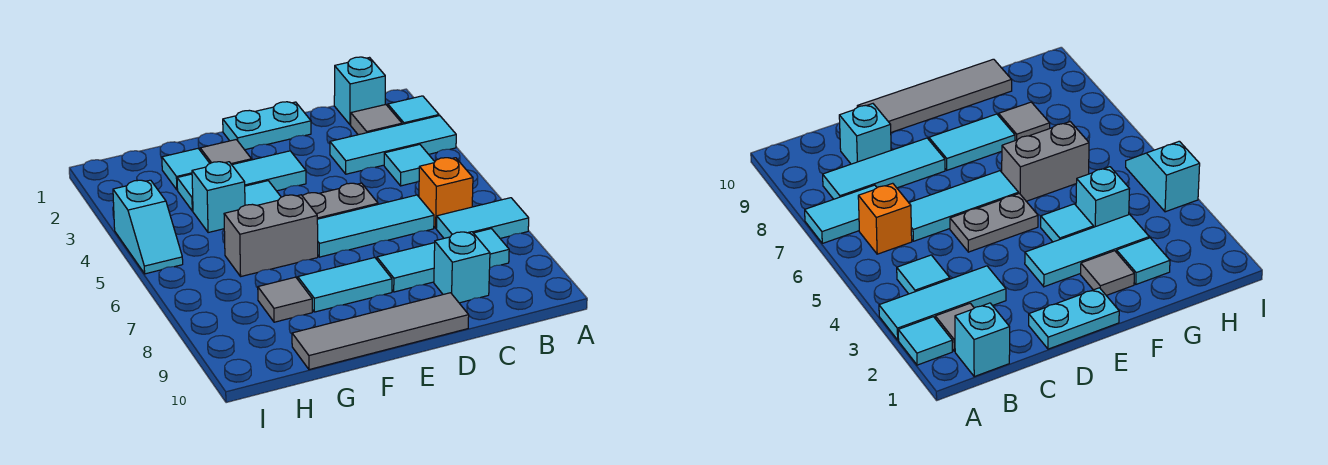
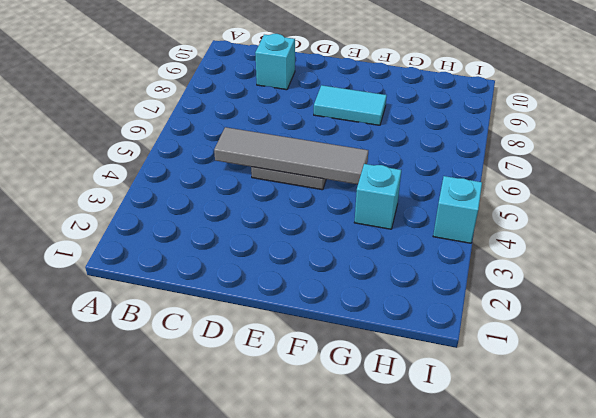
grey tile C5:F5 level 2 -> grey tile D10:G10 level 1
none -> cyan tile A2 level 1
none -> cyan tile A3:C3 level 1
none -> cyan tile A7:B7 level 1

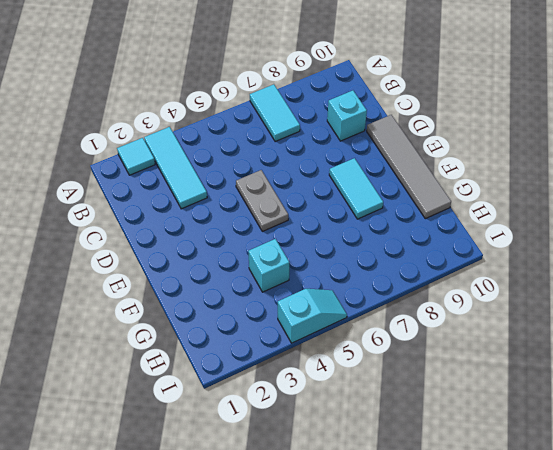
none -> cyan brick B1 level 1
none -> grey tile B2 level 1
none -> cyan tile B4 level 1

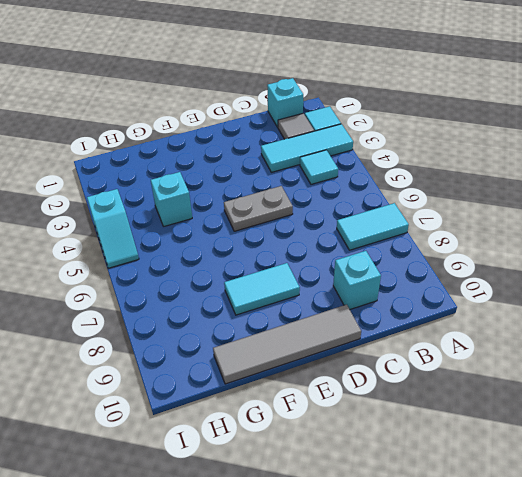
none -> orange brick B6 level 1
none -> cyan tile B8:D8 level 1
none -> cyan tile C6:E6 level 1

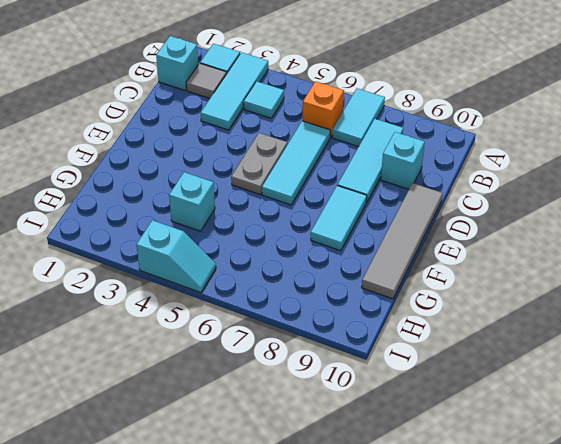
none -> cyan plate D1:E1 level 1
none -> cyan tile E3:G3 level 1
none -> grey tile F2 level 1

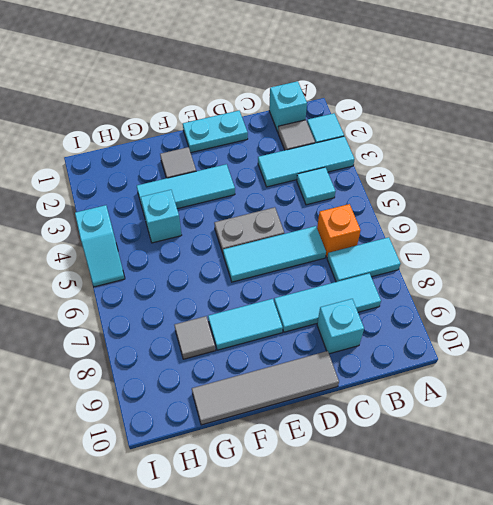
none -> cyan tile F4 level 1
none -> grey brick F6:G6 level 1
none -> cyan tile G2 level 1

